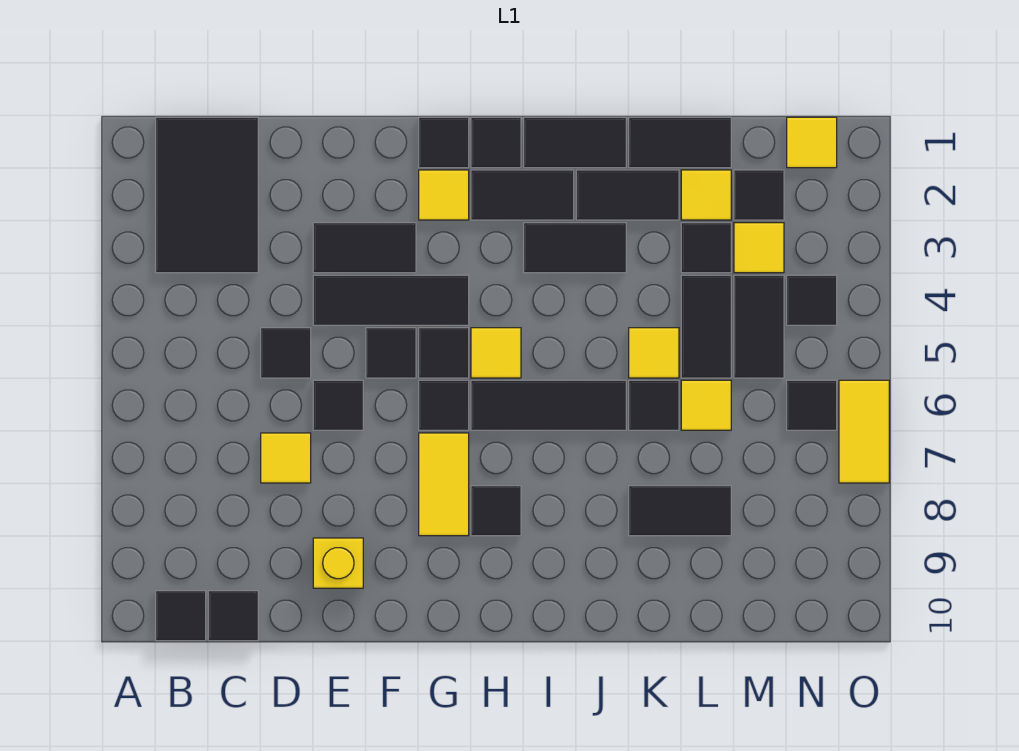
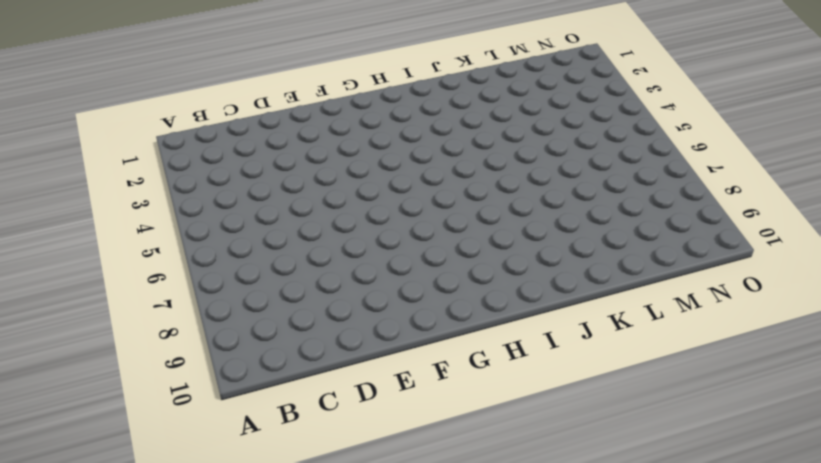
none -> black tile B1:C3 level 1
none -> black tile B10 level 1
none -> black tile C10 level 1
none -> black tile D5 level 1

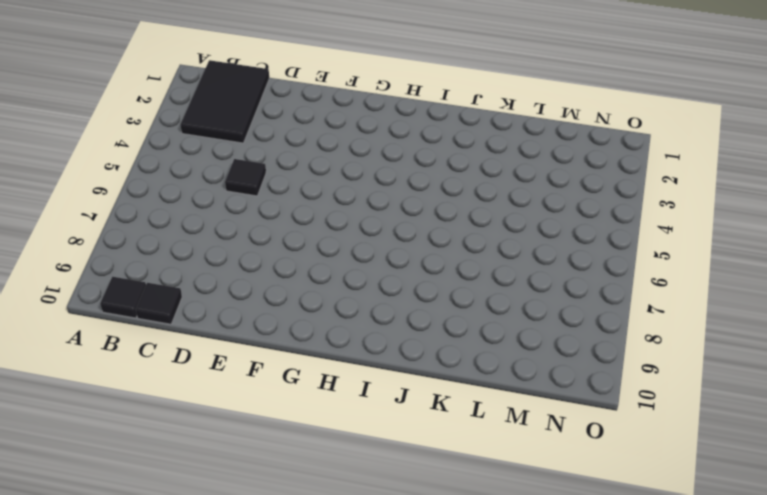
none -> yellow tile D7 level 1
none -> black tile E3:F3 level 1
none -> black tile E4:G4 level 1
none -> black tile E6 level 1

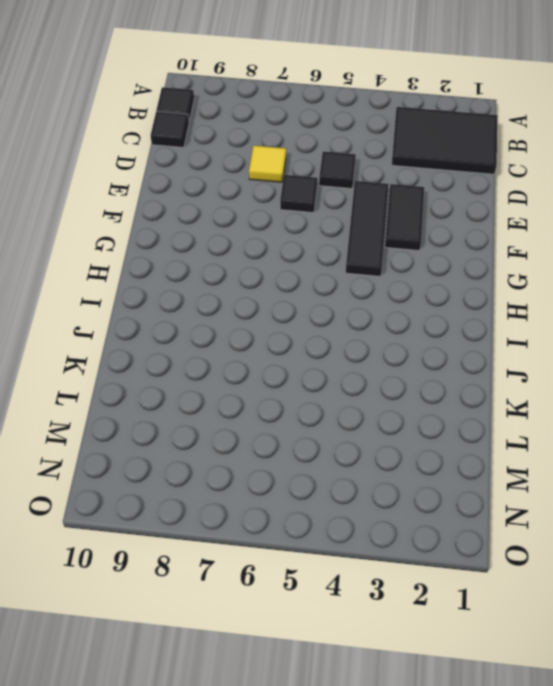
none -> yellow brick E9 level 1
none -> black tile F5 level 1
none -> black tile G1 level 1
none -> yellow tile G2 level 1

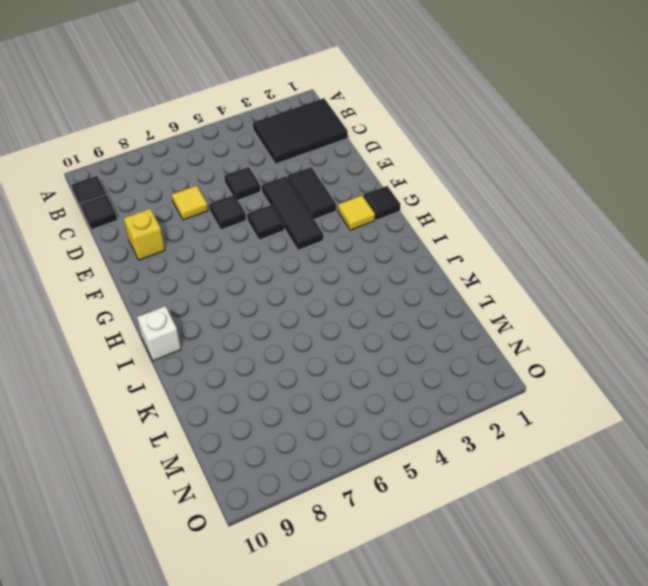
white brick I10 level 1 -> none
none -> black tile G5 level 1
none -> black tile G6 level 1
none -> yellow tile G7:G8 level 1
none -> black tile H1 level 1

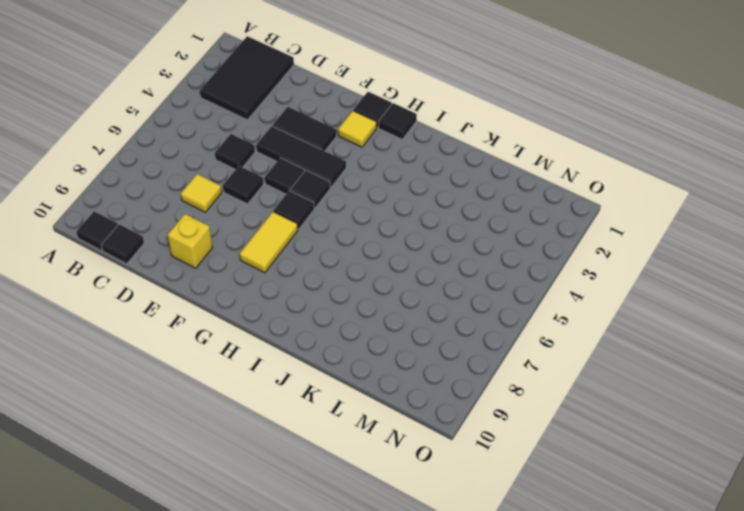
none -> black tile H2:I2 level 1
none -> yellow tile H5 level 1
none -> black tile H6:J6 level 1
none -> black tile H8 level 1

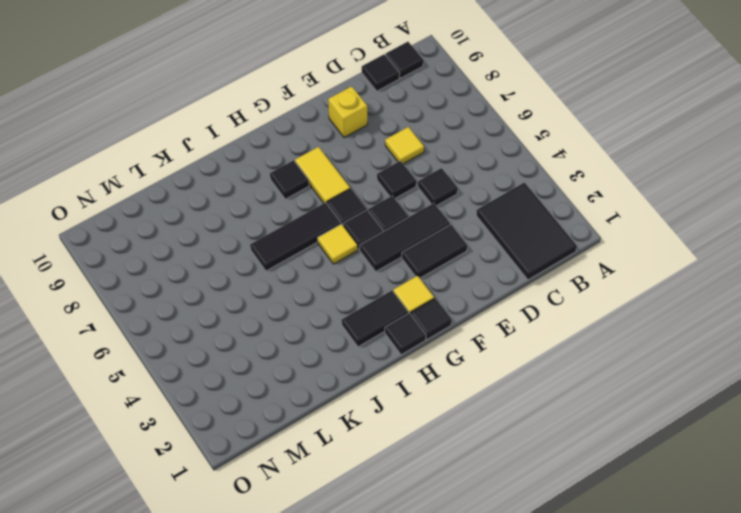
none -> black tile I1:J1 level 1
none -> black tile I3:J3 level 1
none -> black tile J2:K2 level 1
none -> black tile K1:L1 level 1

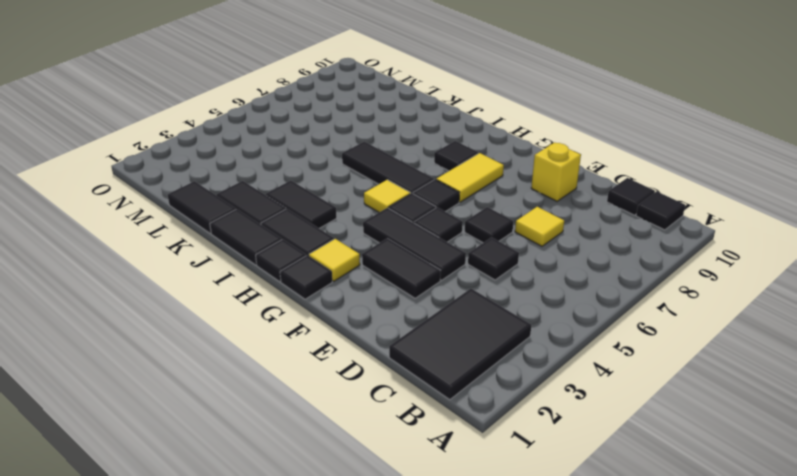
none -> yellow tile K5 level 1
none -> black tile K6 level 1
none -> black tile K8:L8 level 1
none -> yellow tile L2 level 1

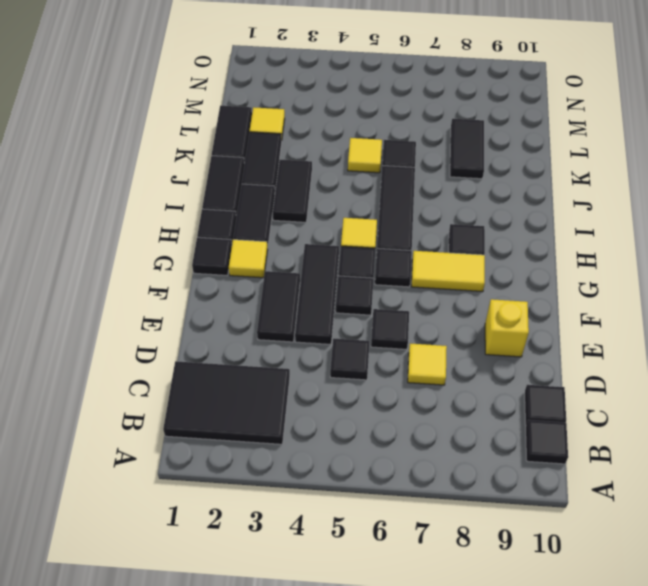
none -> black tile L3 level 1
none -> black tile L4:L5 level 1
none -> yellow tile L6 level 1
none -> black tile M2 level 1

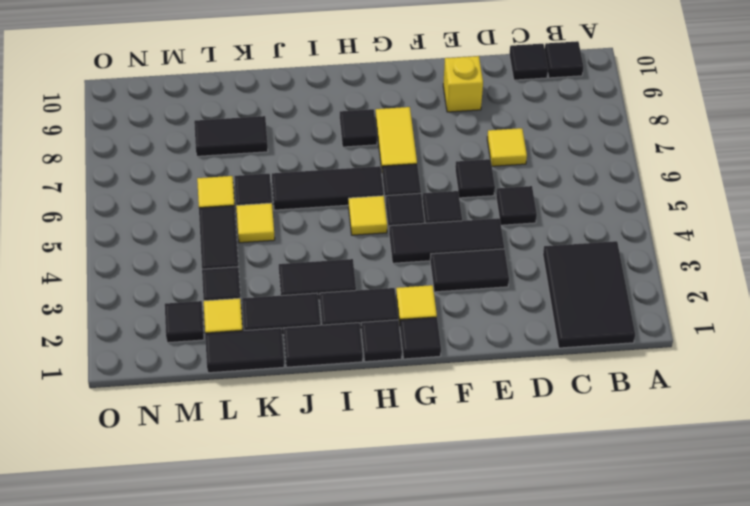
none -> yellow tile M3 level 1
none -> black tile M4:M5 level 1
none -> yellow tile N1 level 1
none -> black tile N4 level 1

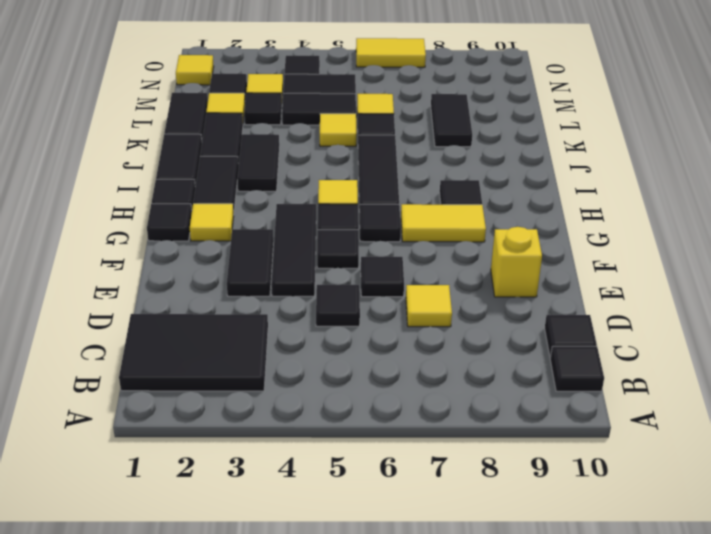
none -> black tile N6 level 1

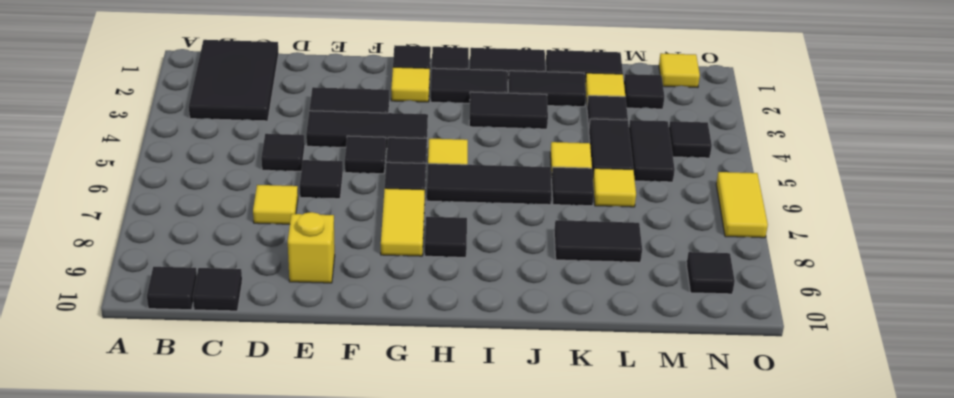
black tile N9 level 1 -> black tile N6 level 1
none -> yellow tile M3 level 1

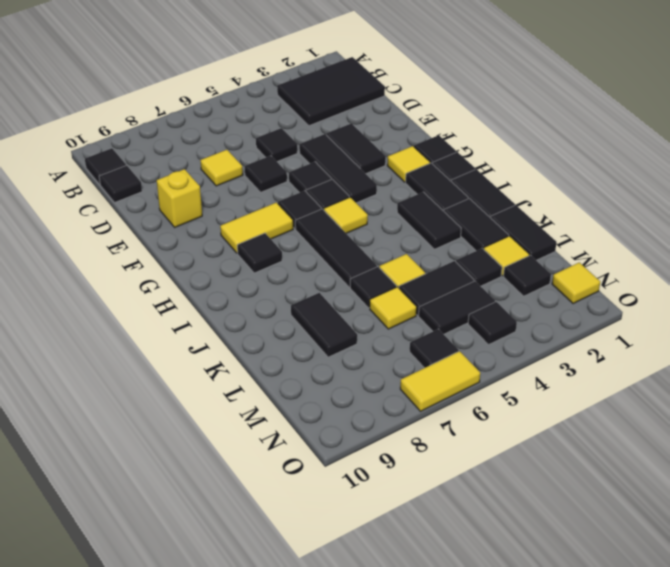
none -> yellow tile M3 level 1

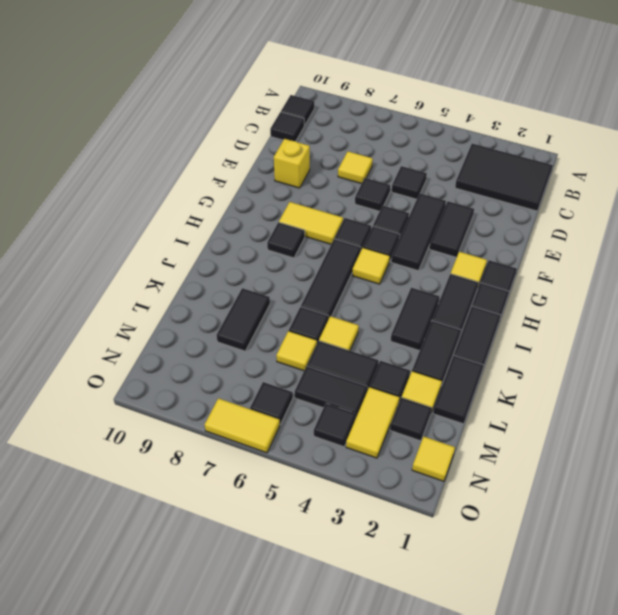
yellow tile M3:N3 level 1 -> yellow tile M3 level 1

